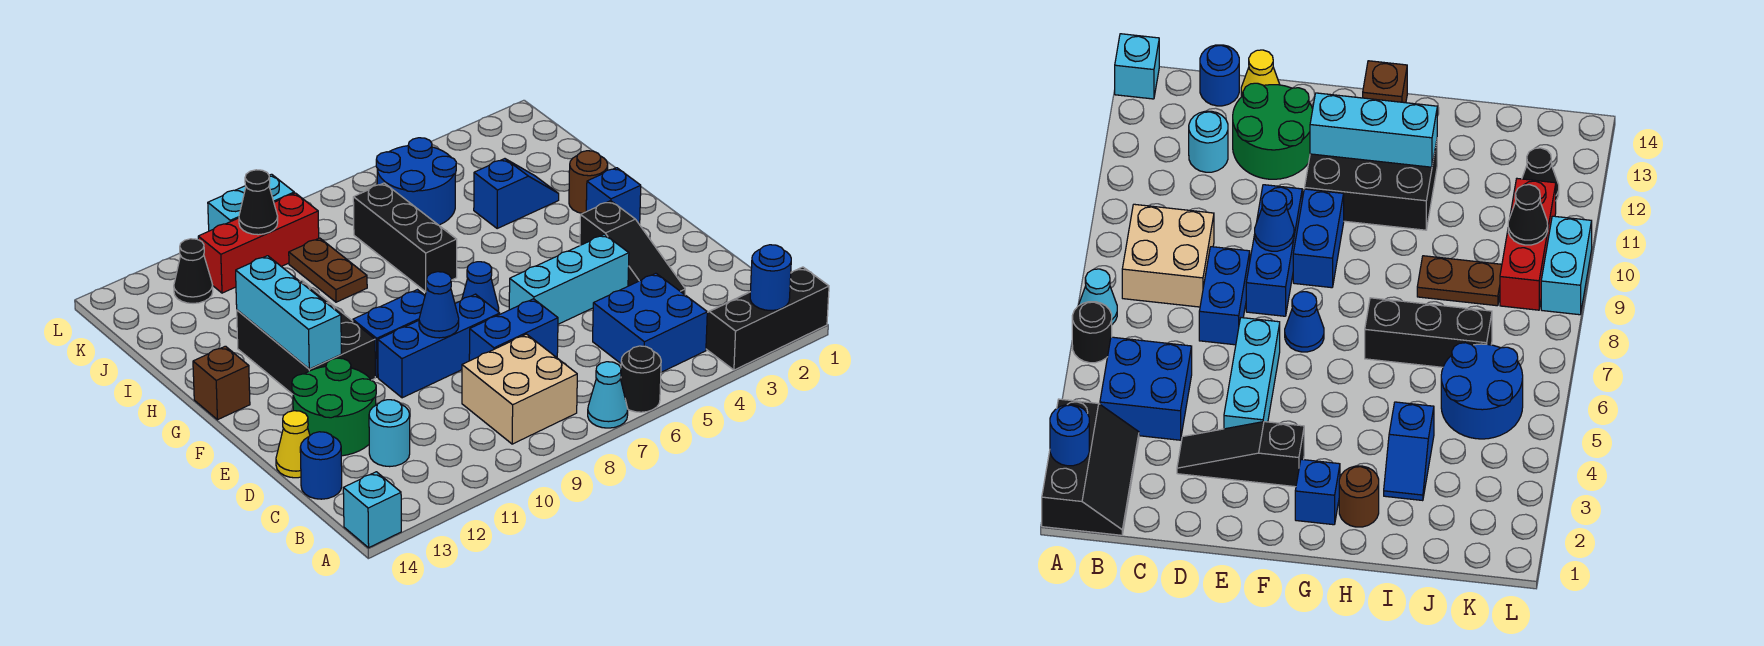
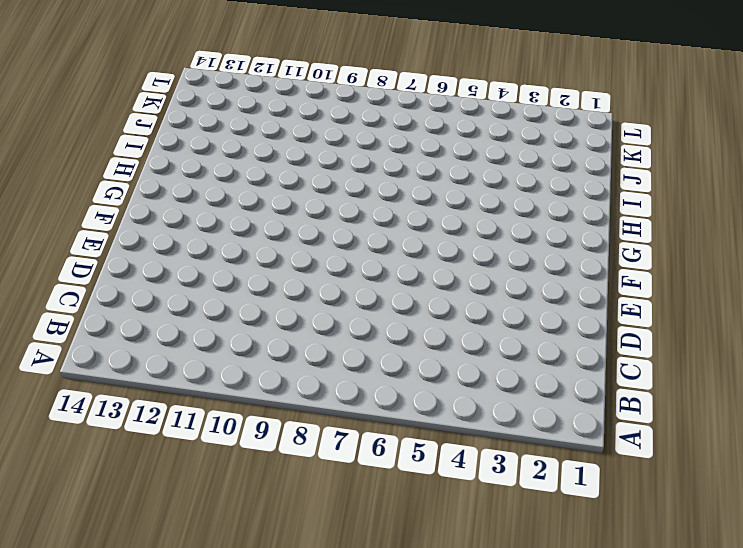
none -> black slope A1:B3 level 1 top A
none -> black round brick A6 level 1
none -> cyan cone A7 level 1
none -> cyan brick A14 level 1

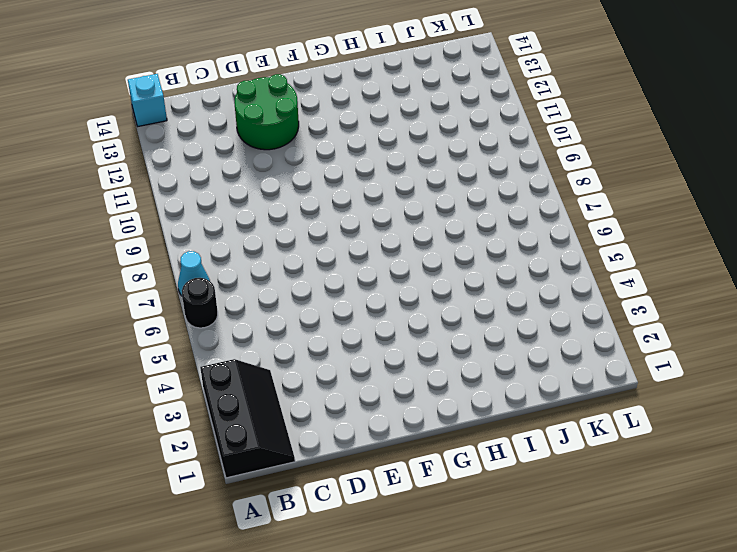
none -> blue brick B4:C5 level 1
none -> tan brick B8:C9 level 1
none -> cyan round brick C12 level 1
none -> blue round brick C14 level 1

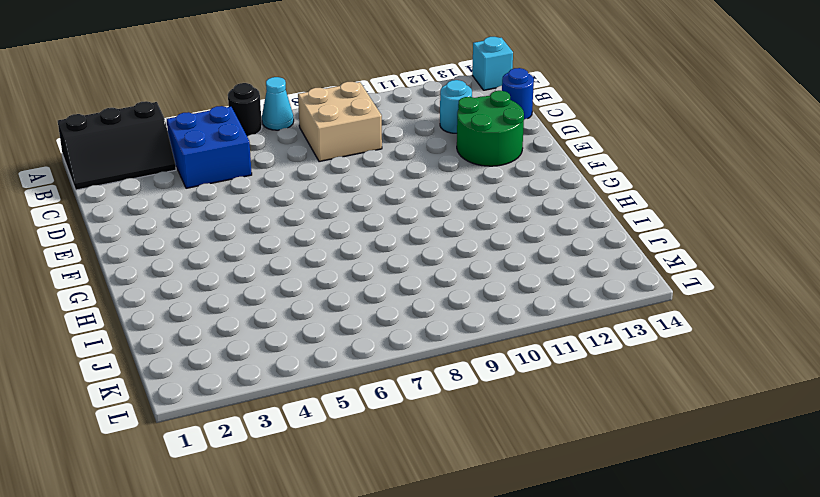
none -> black slope D3:F3 level 1 top F
none -> blue brick D7:D8 level 1
none -> yellow cone D14 level 1
none -> cyan brick E4:E6 level 1

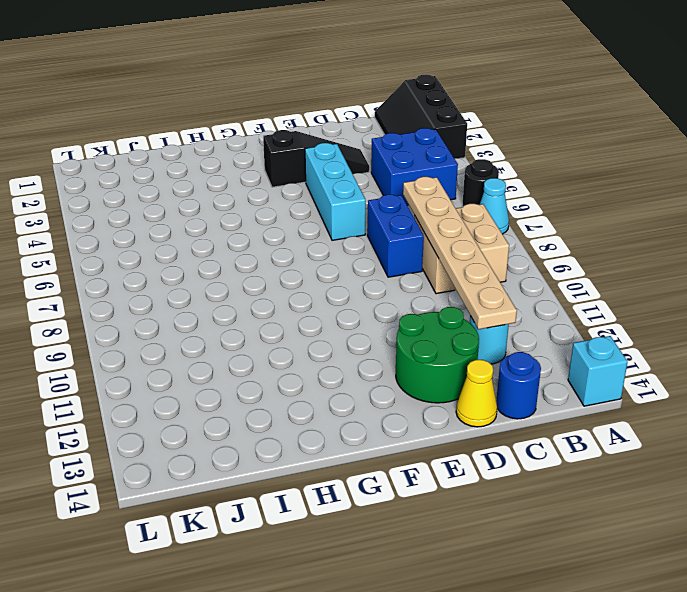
tan plate C7:C12 level 2 -> none
none -> blue brick E8:E10 level 1
none -> blue cone F7 level 1
none -> blue brick F9:F10 level 1
none -> black brick F11:H12 level 1

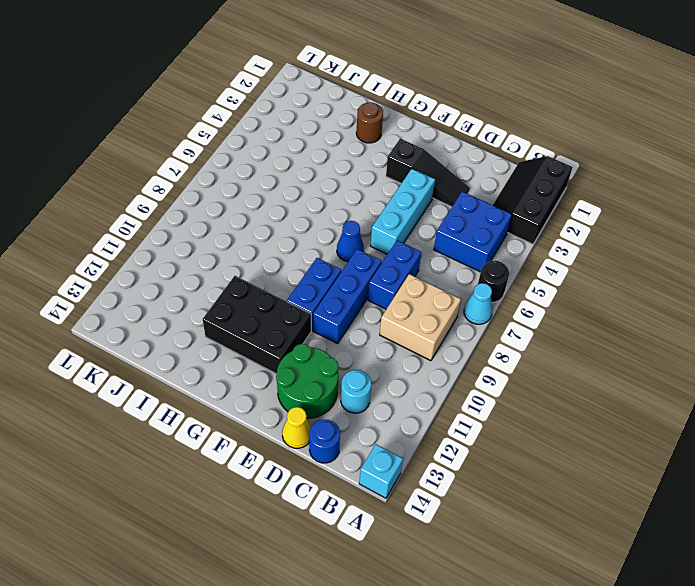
none -> blue brick G2 level 1
none -> brown brick G14 level 1
none -> black brick H7:J7 level 1
none -> blue slope I3:I4 level 1 top 4

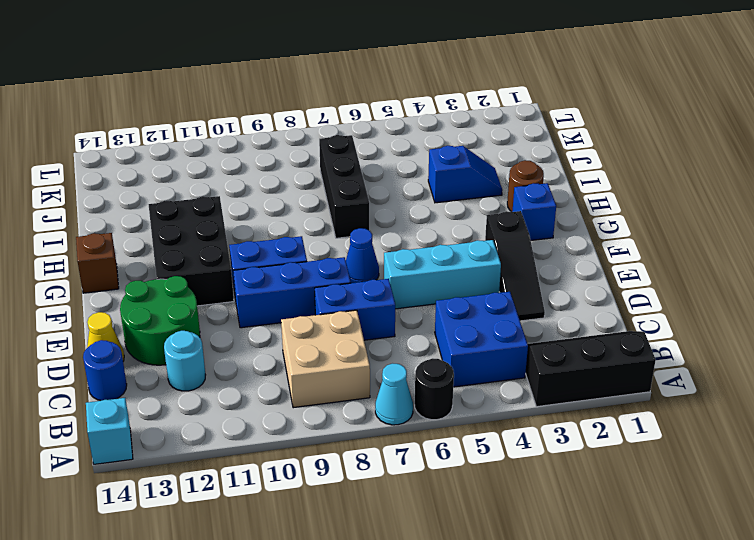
none -> brown plate I9:J9 level 1
none -> blue round brick J5:K6 level 1
none -> red brick K9:K11 level 1
none -> black cone K12 level 1

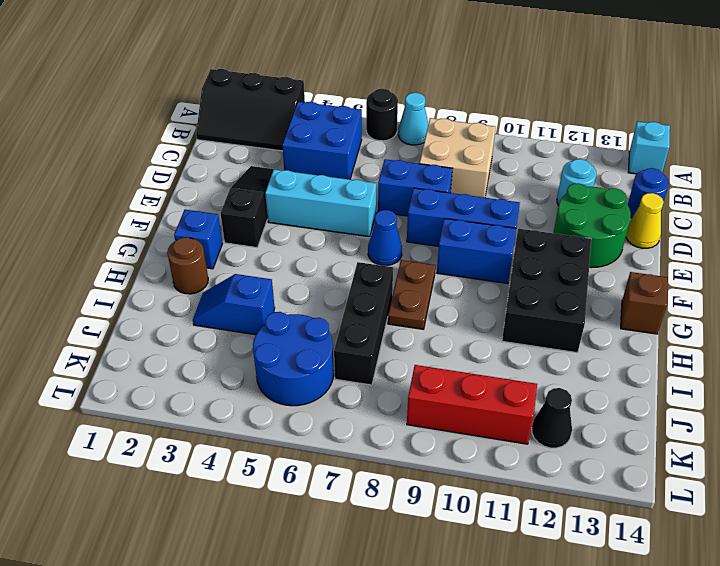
brown plate G8:H8 level 1 -> brown plate I9:J9 level 1
none -> cyan brick L9:L10 level 1
none -> blue round brick A2 level 2
none -> blue cone E9 level 2
none -> cyan brick F12:H12 level 2

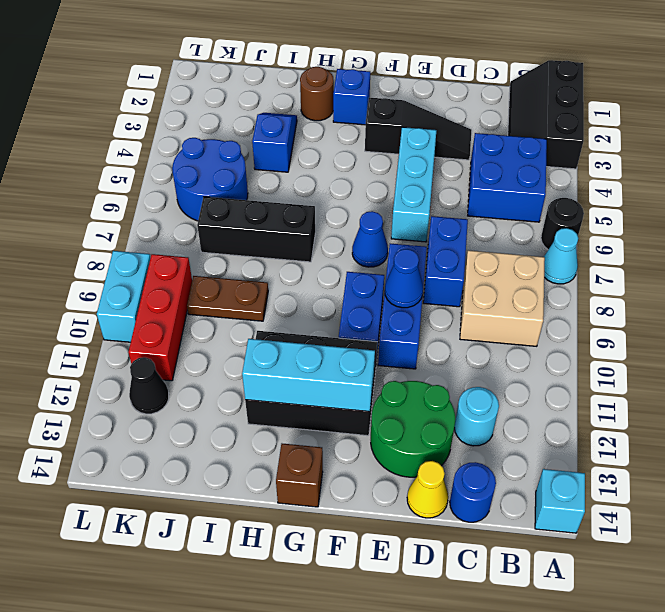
none -> blue round brick A2 level 2
none -> black cone K10 level 2

